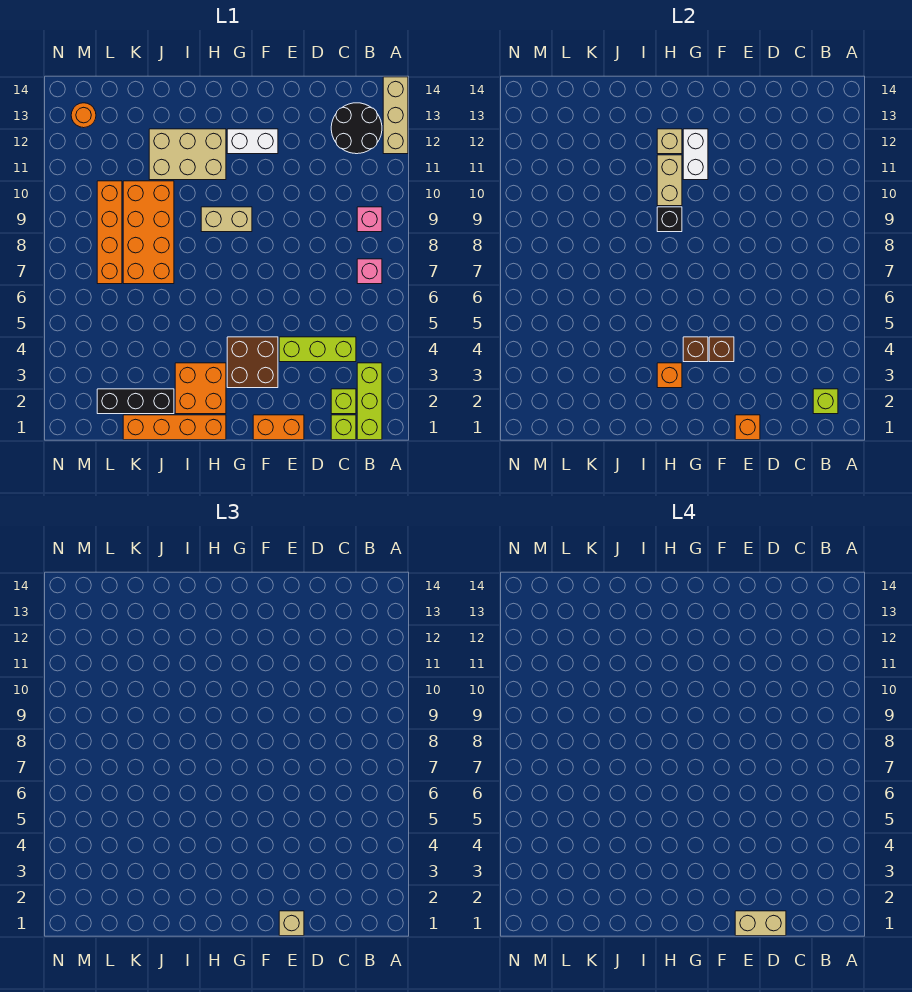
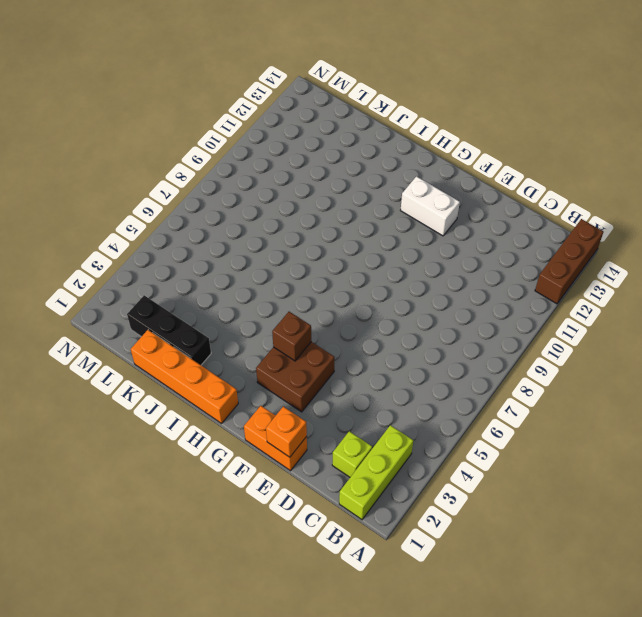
brown brick A12:A14 level 1 -> tan brick A12:A14 level 1
none -> pink brick B7 level 1
none -> pink brick B9 level 1
none -> black round brick B12:C13 level 1
none -> lime brick C1 level 1

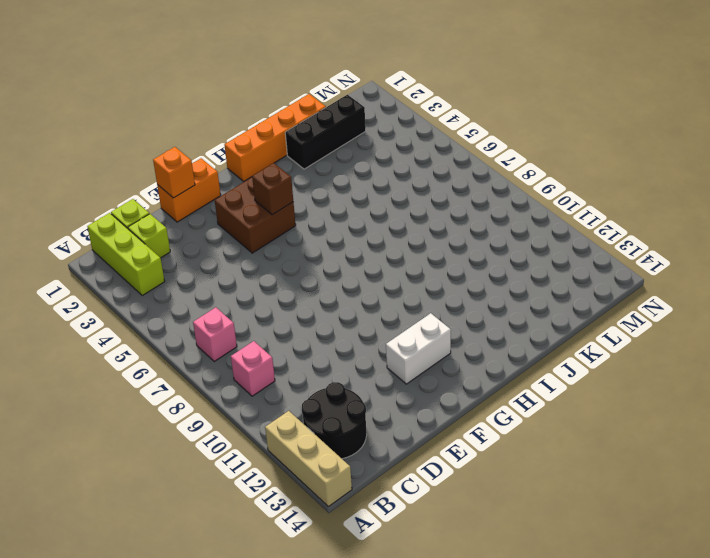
none -> lime brick C4:E4 level 1
none -> tan brick G9:H9 level 1
none -> orange brick H2:I3 level 1
none -> tan brick H11:J12 level 1

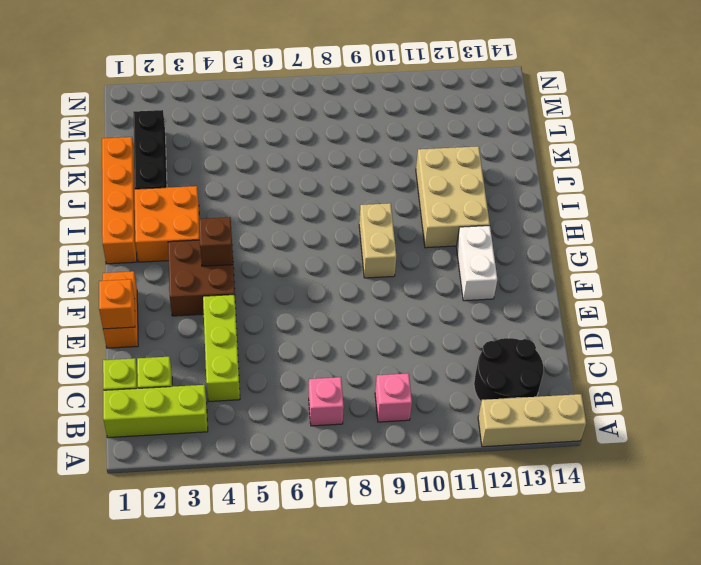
none -> orange brick J7:K10 level 1
none -> orange brick L7:L10 level 1
none -> orange round brick M13 level 1
none -> lime brick B2 level 2

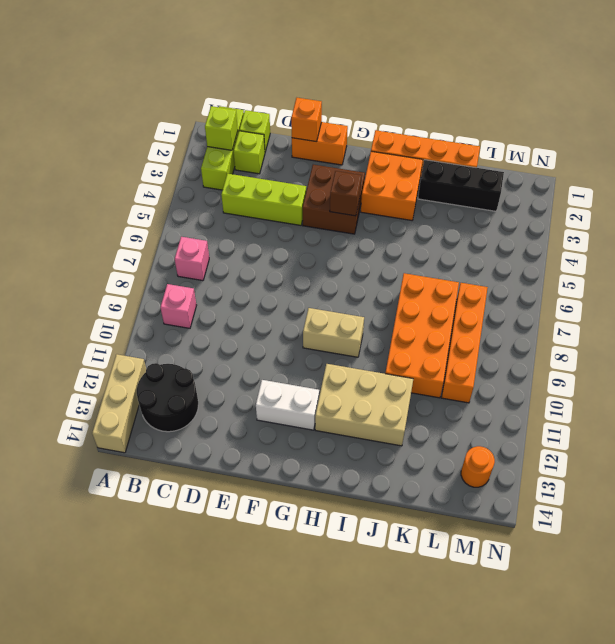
none -> brown brick F4 level 2
none -> white brick G11:G12 level 2
none -> orange brick H3 level 2
none -> black brick H9 level 2

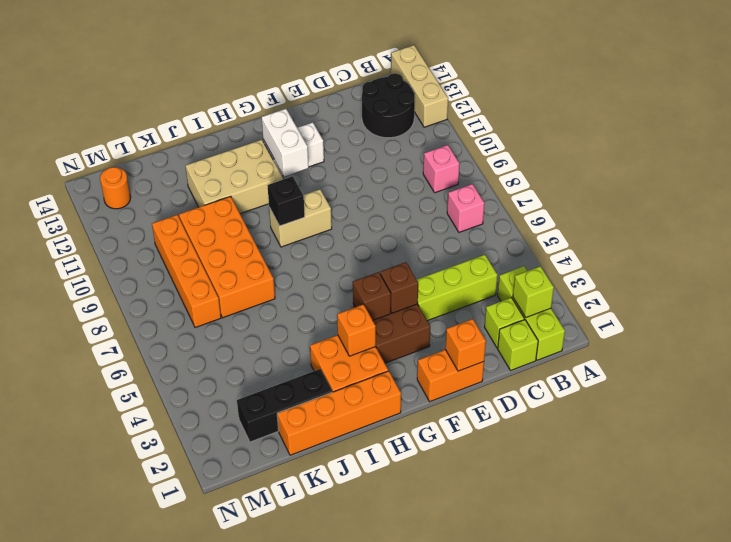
none -> tan brick H10:H11 level 2
none -> tan brick H12 level 2
none -> tan brick E1 level 3
none -> tan brick D1:E1 level 4

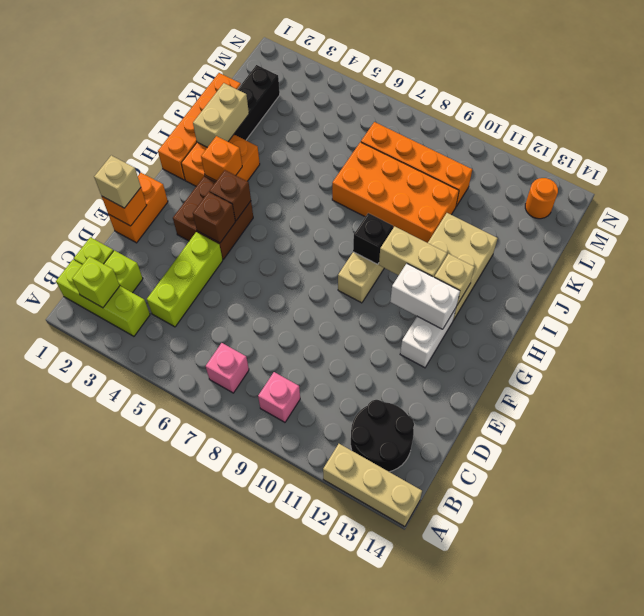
tan brick I2:J2 level 2 -> tan brick D1:E1 level 4

